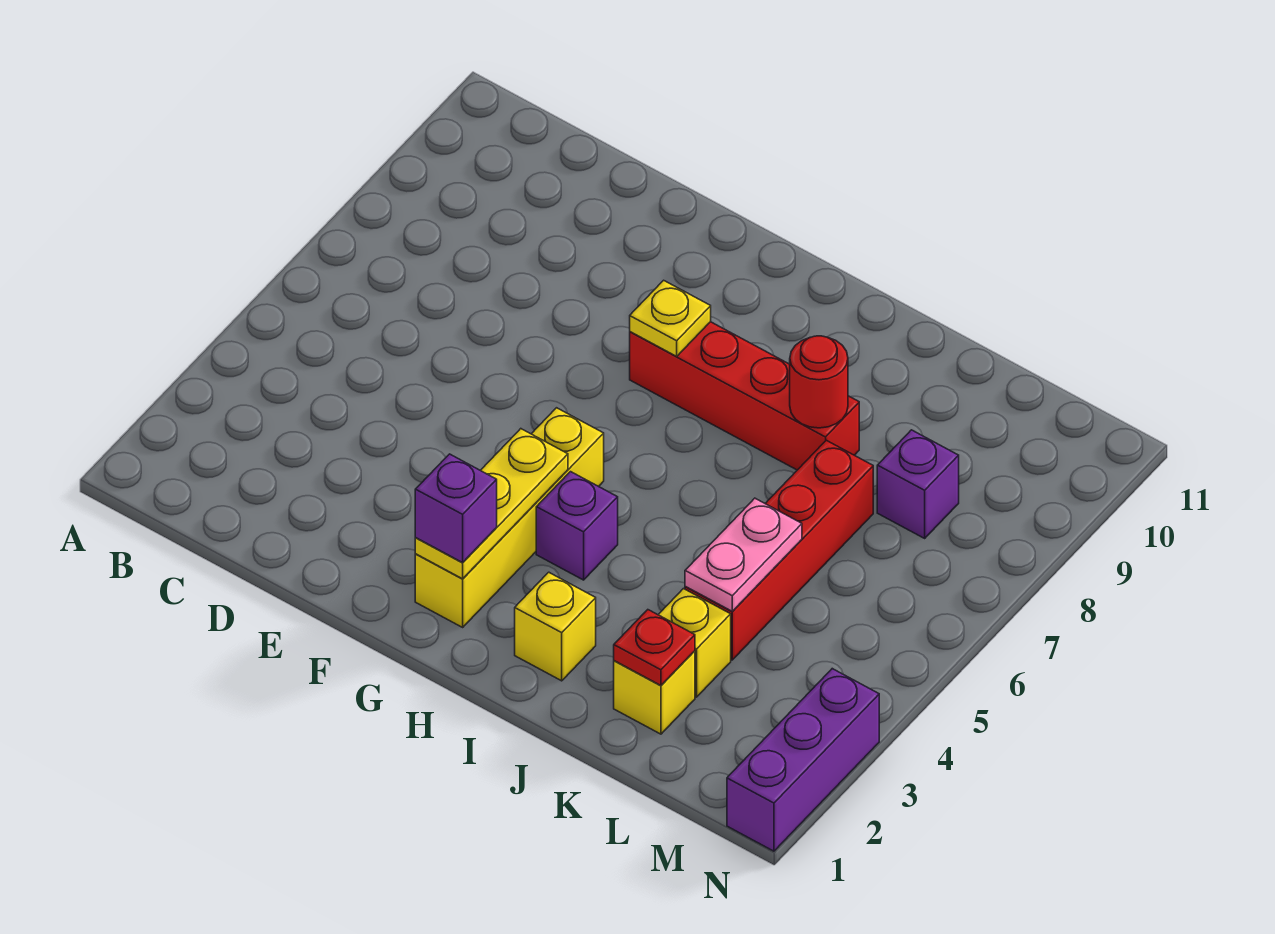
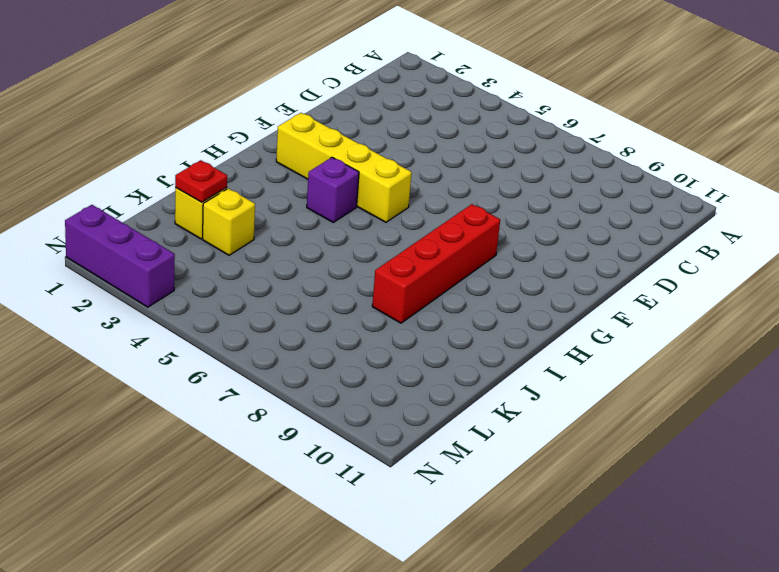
none -> yellow brick I2 level 1
none -> red brick K4:K7 level 1
none -> purple brick L8 level 1

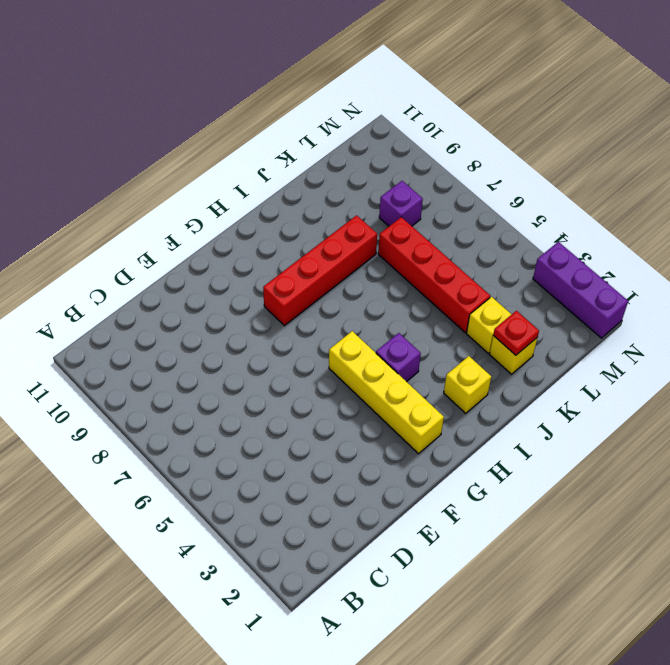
none -> yellow plate G2:G4 level 2
none -> yellow plate G8 level 2
none -> red round brick J8 level 2

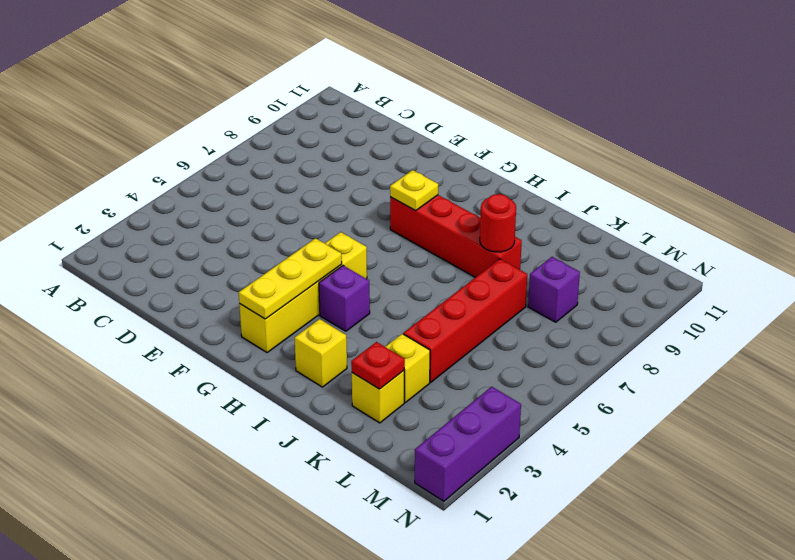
none -> pink plate K4:K5 level 2
none -> purple brick G2 level 3

